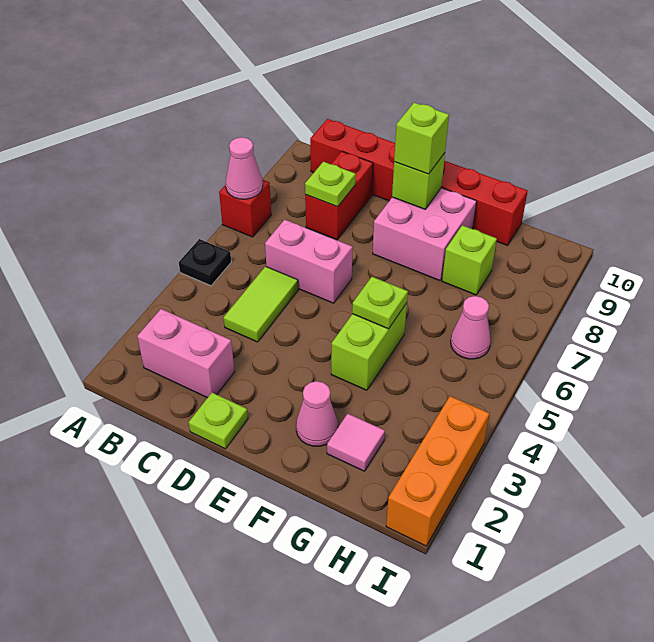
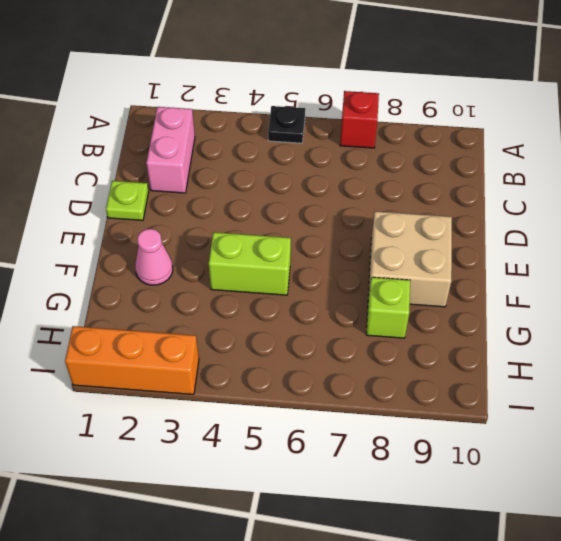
tan brick E8:F9 level 1 -> pink brick E8:F9 level 1
none -> red brick B10:G10 level 1
none -> lime tile C4:C5 level 1
none -> pink brick C6:D6 level 1

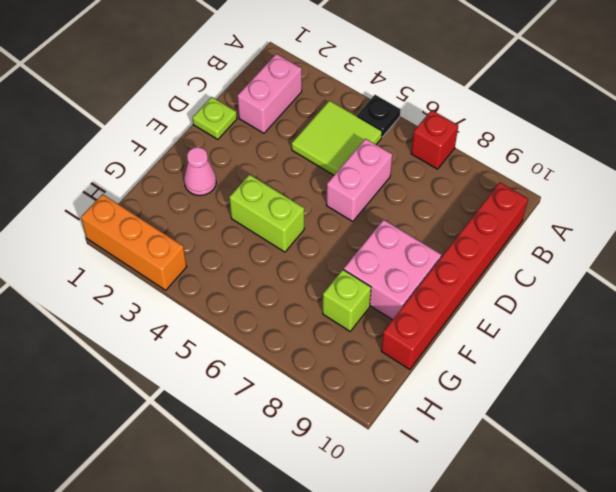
lime tile B4:C5 level 1 -> lime tile C4:C5 level 1
none -> red brick C8:C9 level 1
none -> pink tile G2 level 1
none -> pink cone H6 level 1

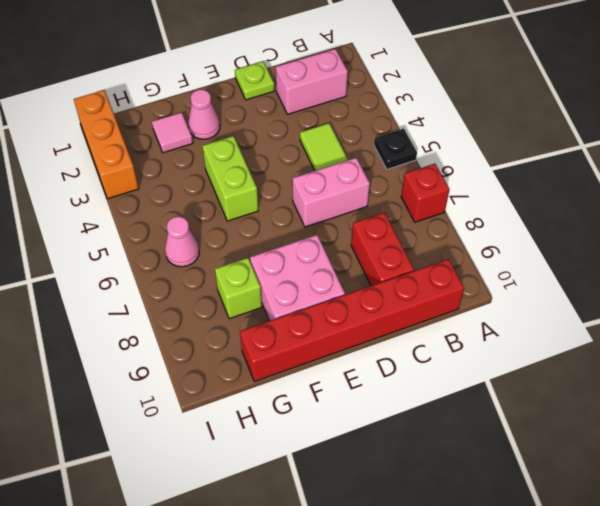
none -> pink cone A7 level 2
none -> lime plate C8 level 2
none -> lime brick E9 level 2

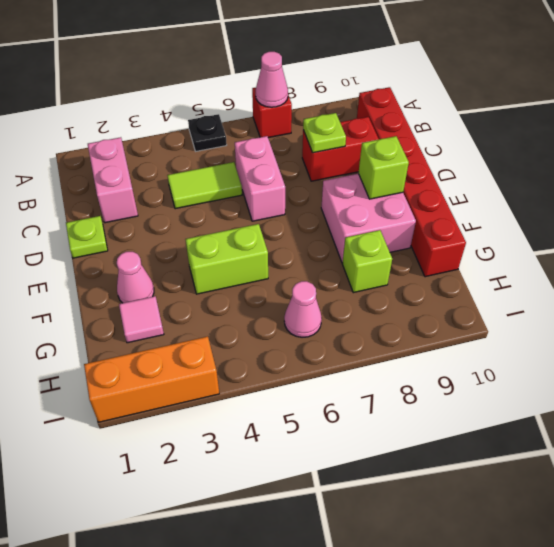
none -> lime plate F5 level 2
none -> lime brick E9 level 3

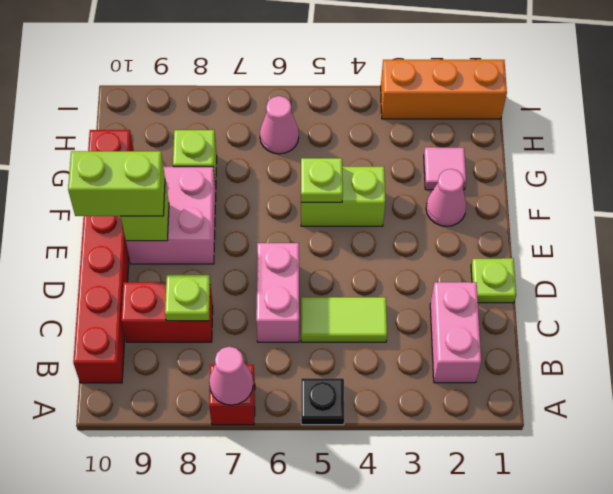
lime brick E9:E10 level 3 -> lime brick E9 level 3

